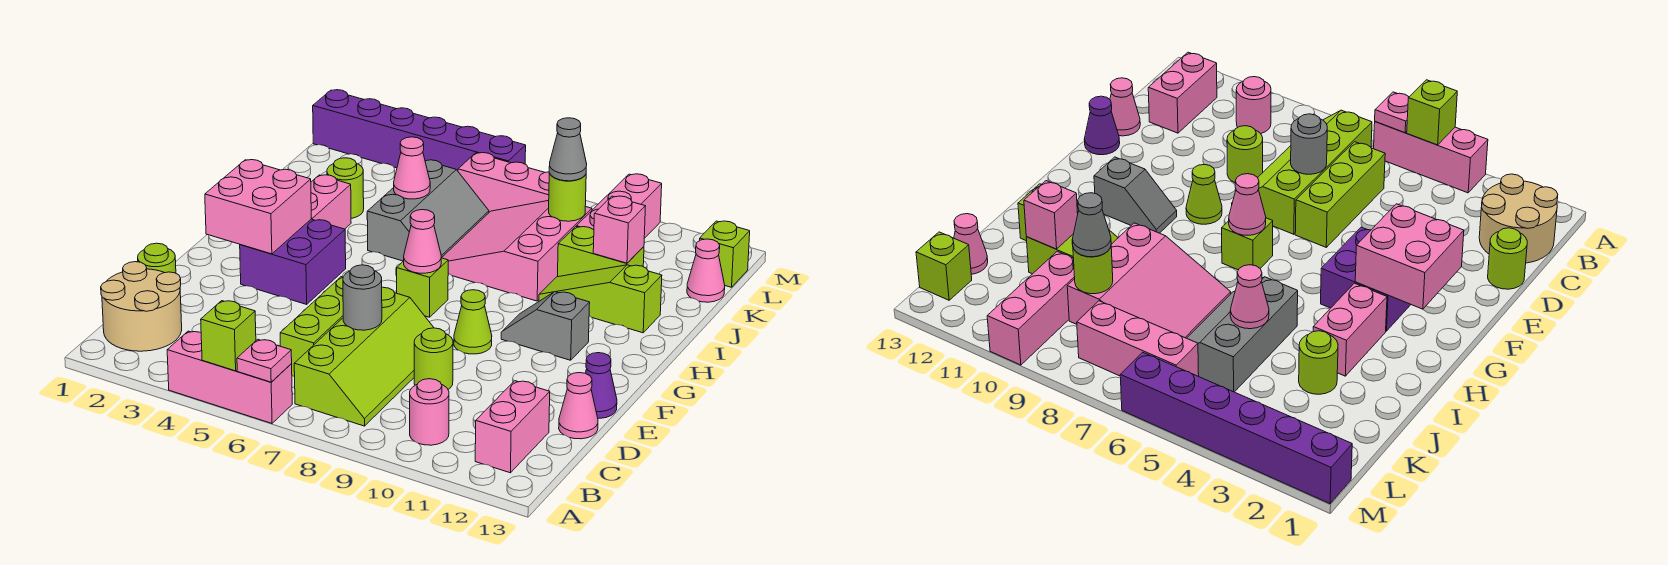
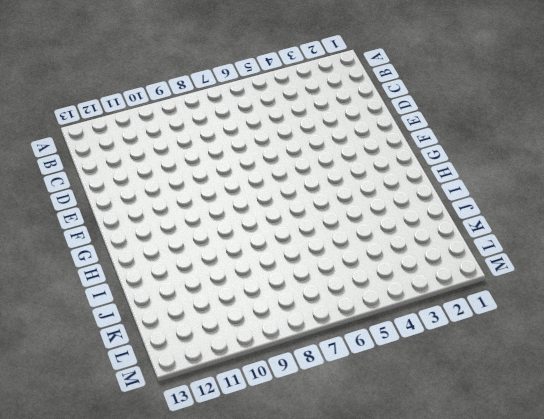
none -> pink brick A4:A6 level 1
none -> tan round brick B1:C2 level 1
none -> lime slope B7:E8 level 1 top 7
none -> pink round brick B10 level 1

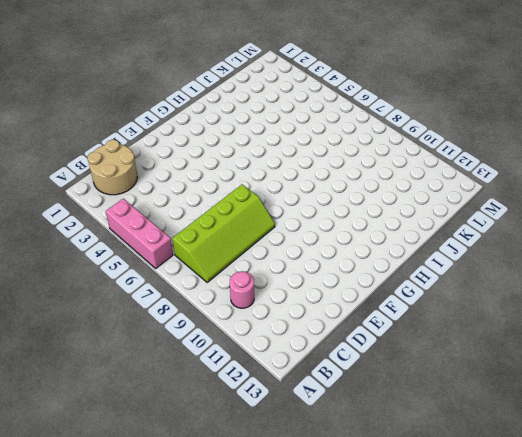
none -> pink brick B12:C12 level 1
none -> lime brick C6:E6 level 1
none -> lime round brick D1 level 1
none -> lime round brick D9 level 1

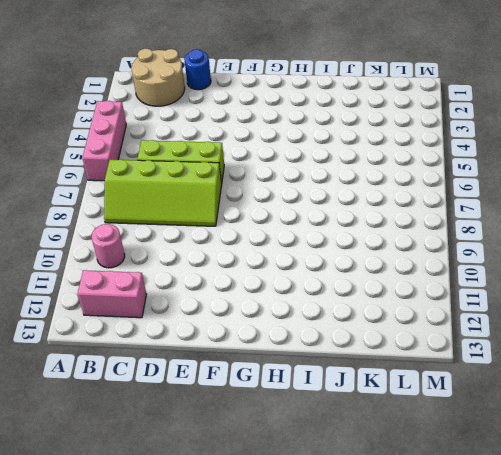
blue round brick D1 level 1 -> lime round brick D1 level 1
none -> lime round brick D9 level 1
none -> pink cone D13 level 1
none -> purple cone E13 level 1
none -> purple brick F3:G4 level 1

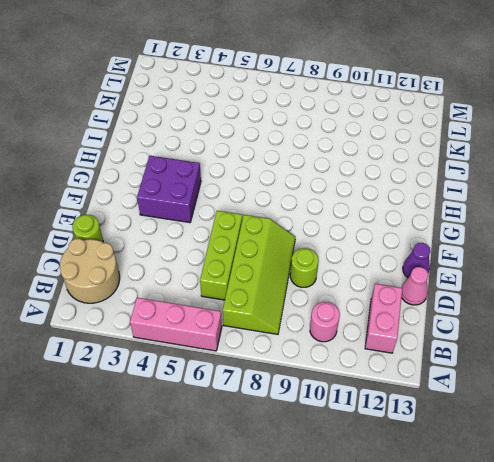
none -> lime cone F9 level 1
none -> lime brick G7 level 1
none -> grey slope G10:G11 level 1 top 11
none -> pink brick H3:I3 level 1

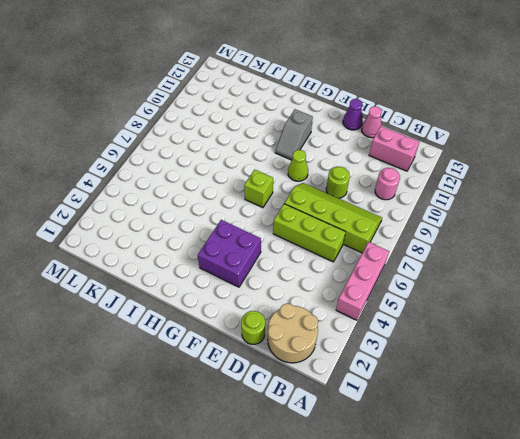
none -> pink brick H3:I3 level 1
none -> grey slope I5:K6 level 1 top 5
none -> pink slope I7:K9 level 1 top 9
none -> lime slope I10:I12 level 1 top 12

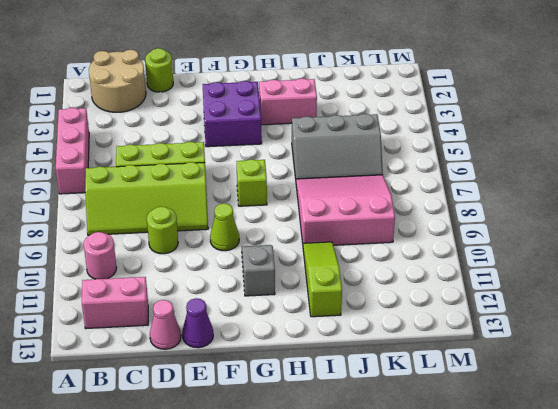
none -> lime round brick J3 level 1
none -> lime brick J10:J11 level 1
none -> pink brick K10:M10 level 1
none -> pink cone K13 level 1

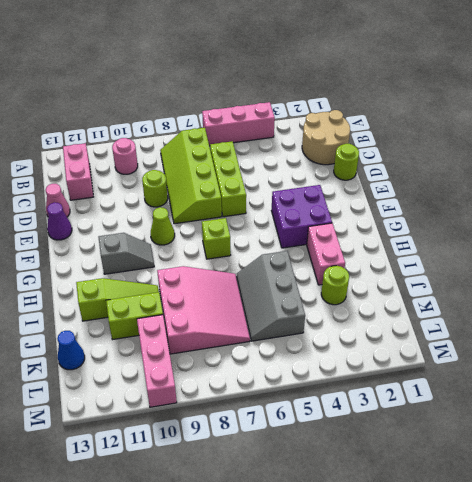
blue cone K13 level 1 -> pink cone K13 level 1
none -> pink brick L6:L8 level 1
none -> lime brick L13 level 1
none -> purple brick M1:M6 level 1
none -> lime brick A5 level 2

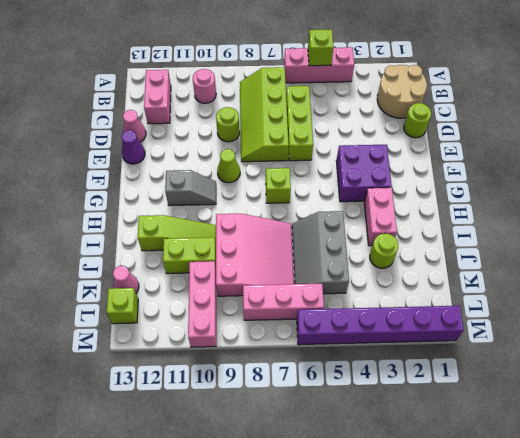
none -> pink plate A6 level 2
none -> grey round brick D7 level 2
none -> pink brick F2:G3 level 2
none -> pink cone G7 level 2

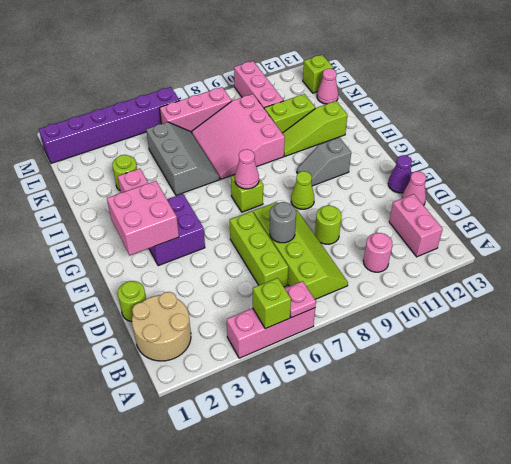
none -> pink cone J5 level 2
none -> pink brick J11 level 2
none -> lime round brick K9 level 2
none -> grey cone K9 level 3

